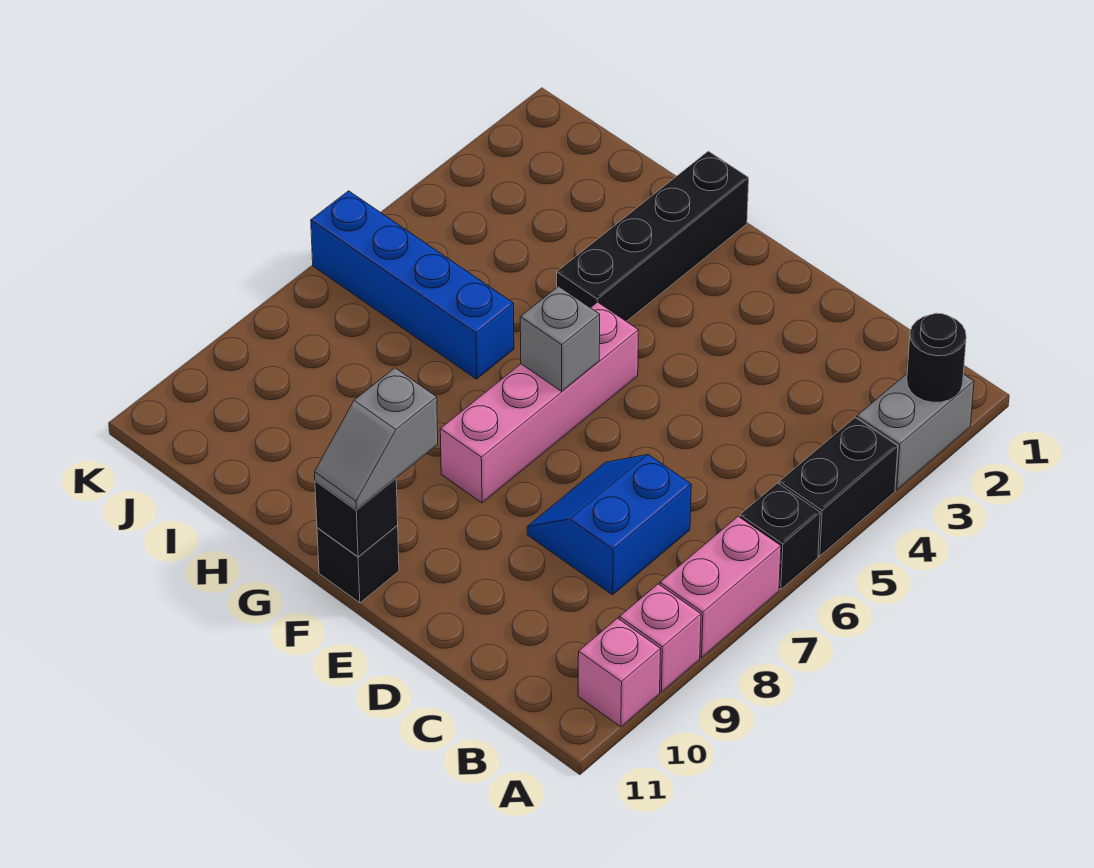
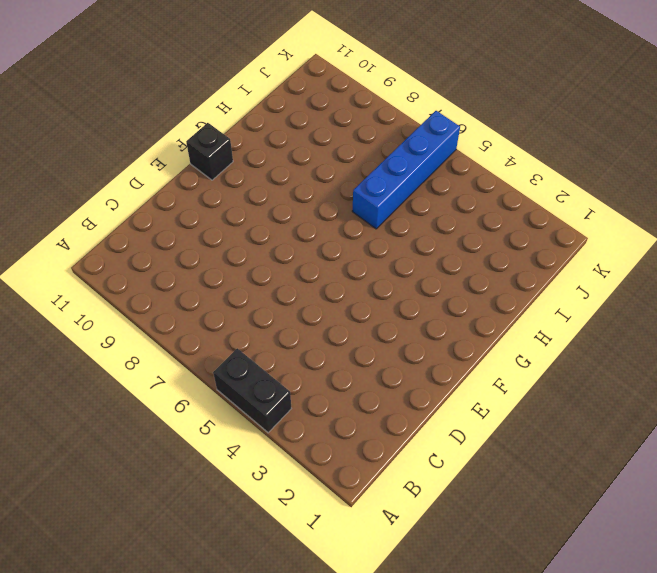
none -> grey brick A2:A3 level 1
none -> black brick A6 level 1
none -> pink brick A7:A8 level 1

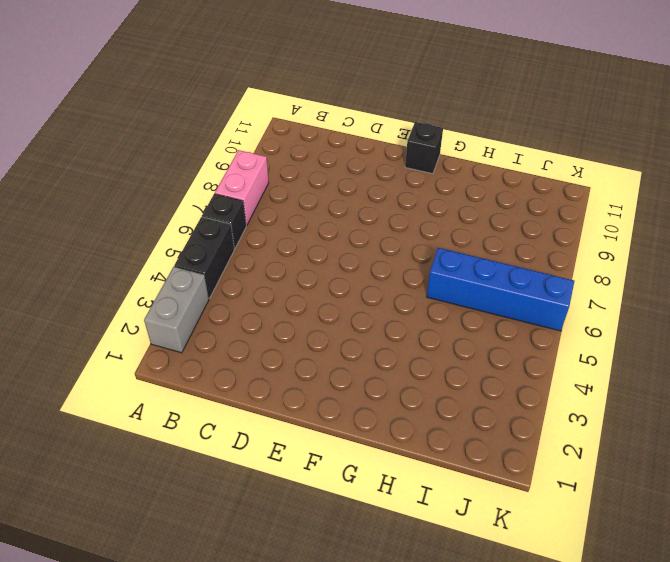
none -> pink brick A9 level 1
none -> pink brick A10 level 1
none -> blue slope C7:D8 level 1 top C

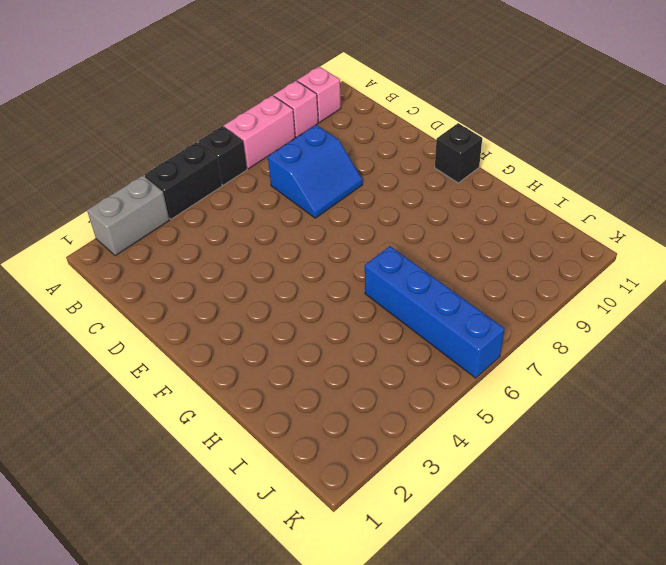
none -> pink brick F5:F8 level 1
none -> black brick G1:G4 level 1
none -> black round brick A2 level 2

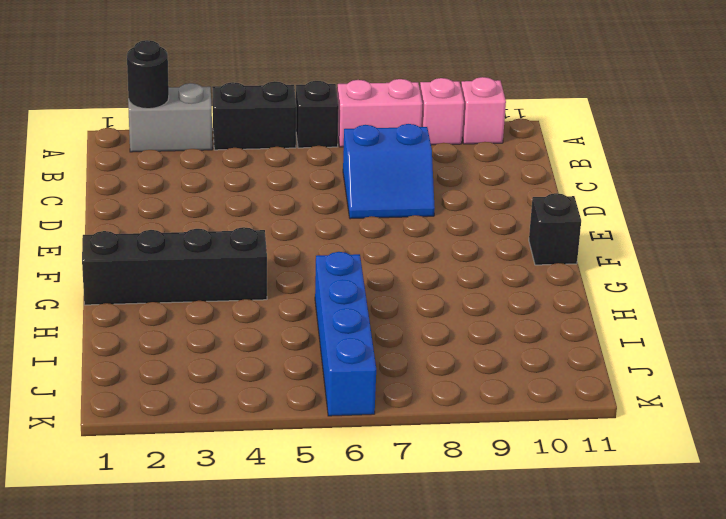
none -> pink brick F5:F8 level 1
none -> grey brick F6 level 2
none -> black brick F11 level 2

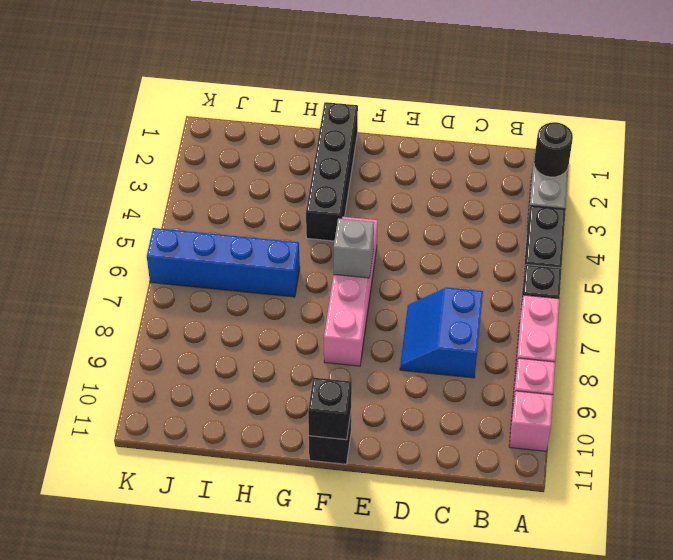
none -> grey slope F10:F11 level 3 top 10

